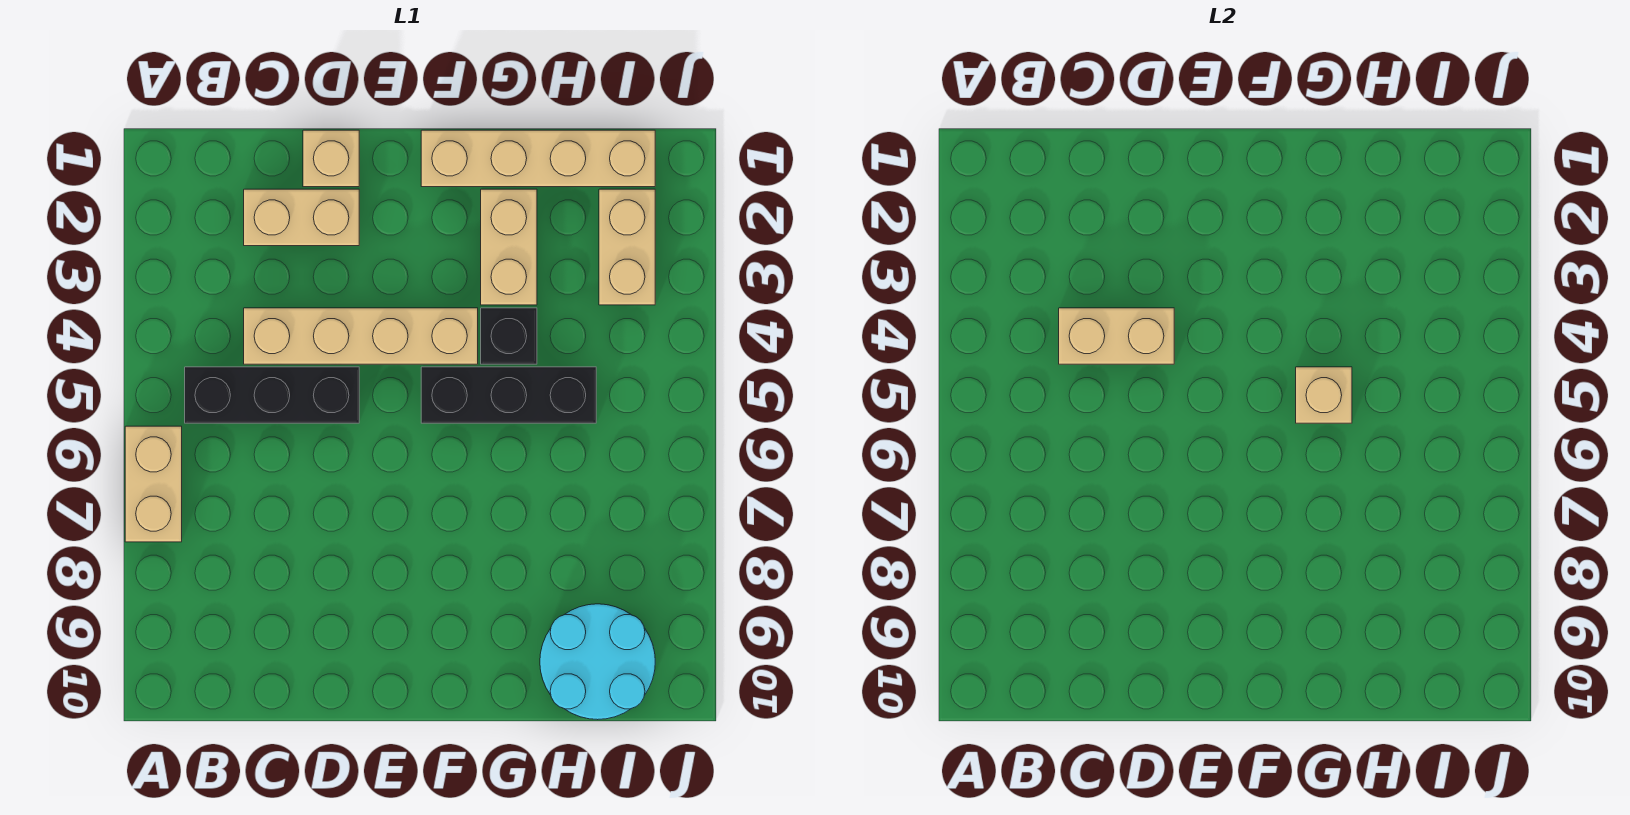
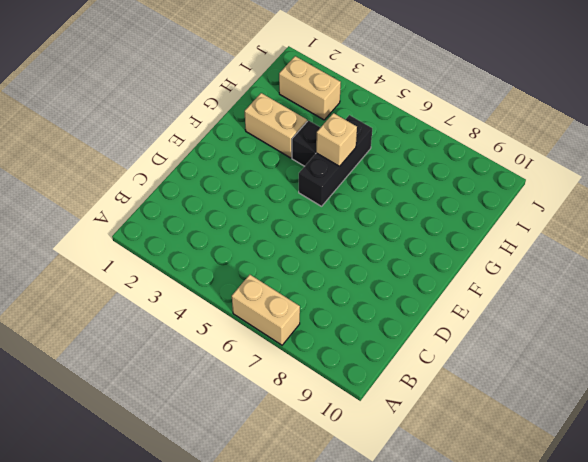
none -> black brick B5:D5 level 1
none -> tan brick C2:D2 level 1
none -> tan brick C4:F4 level 1

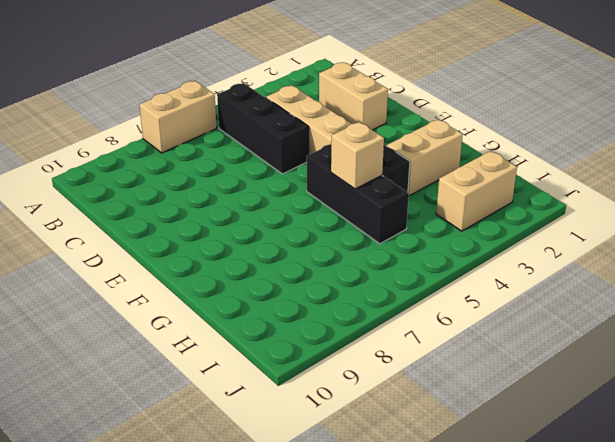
none -> tan brick D1 level 1
none -> tan brick F1:I1 level 1
none -> cyan round brick H9:I10 level 1

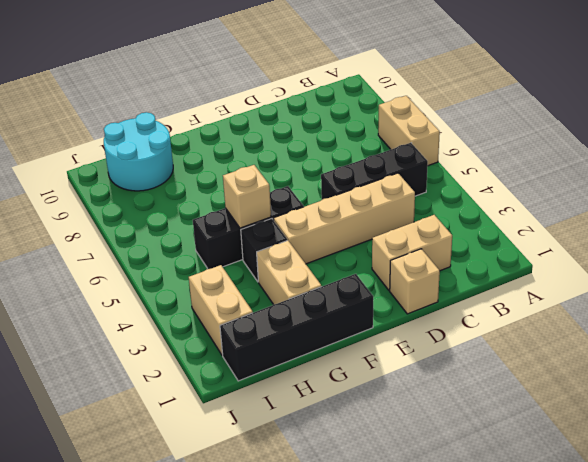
black brick F1:I1 level 1 -> tan brick F1:I1 level 1
none -> tan brick C4:D4 level 2

